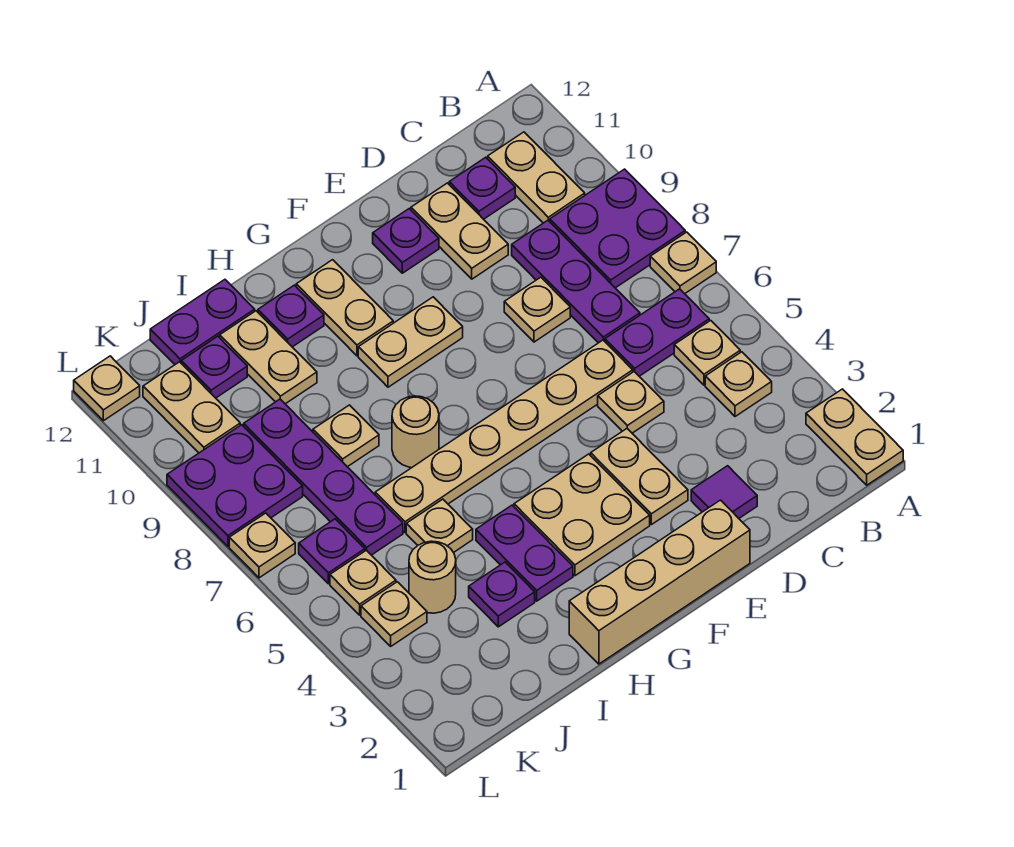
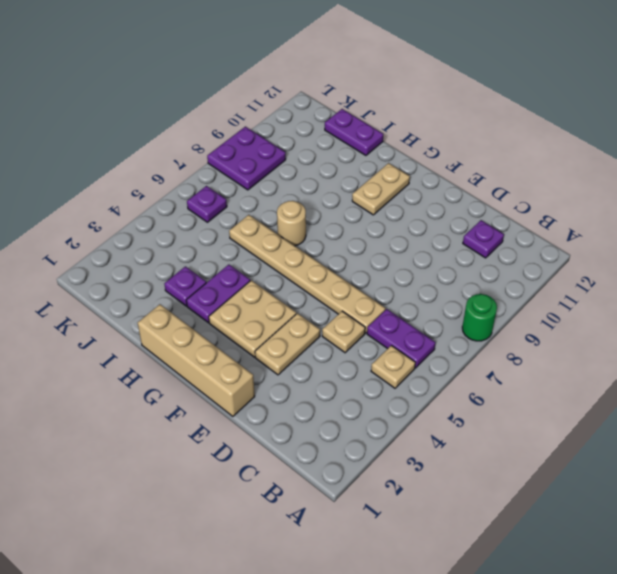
green round brick A8 level 1 -> purple plate A8:B9 level 1
none -> tan plate A1:A2 level 1
none -> tan plate A7 level 1
none -> tan plate B4 level 1
none -> tan plate B10:B11 level 1

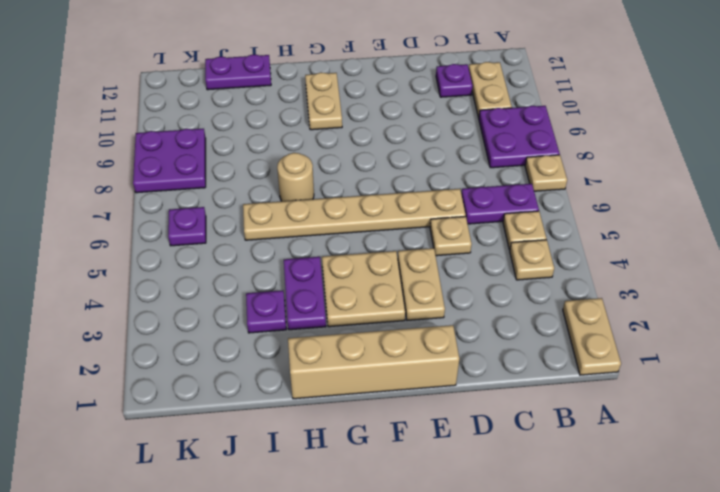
none -> purple plate C7:C9 level 1
none -> purple tile D2 level 1
none -> tan plate D8 level 1
none -> tan plate D10:D11 level 1

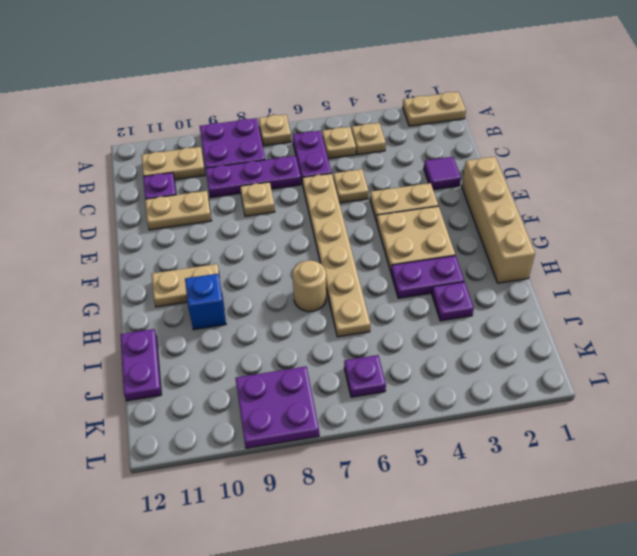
blue brick H10 level 1 -> none
none -> purple plate E11 level 1
none -> tan plate F9:G9 level 1
none -> purple plate H11 level 1
none -> tan plate I5 level 1

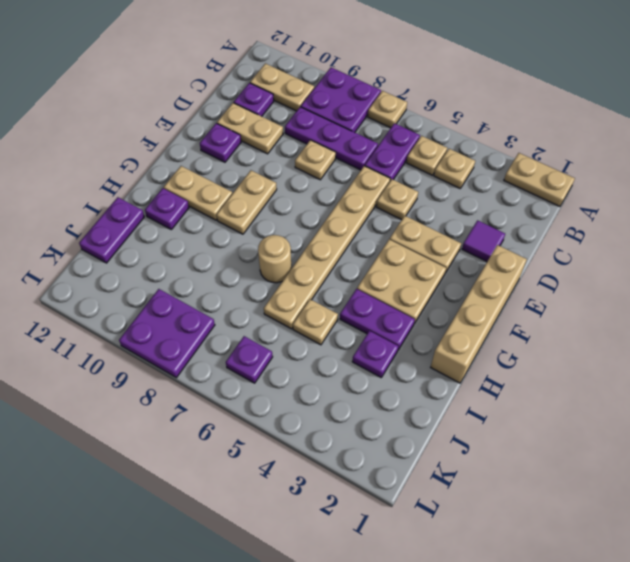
none -> tan plate I8 level 1
none -> tan plate I10:I11 level 1
none -> tan round brick J4 level 1
none -> purple plate J6:J9 level 1

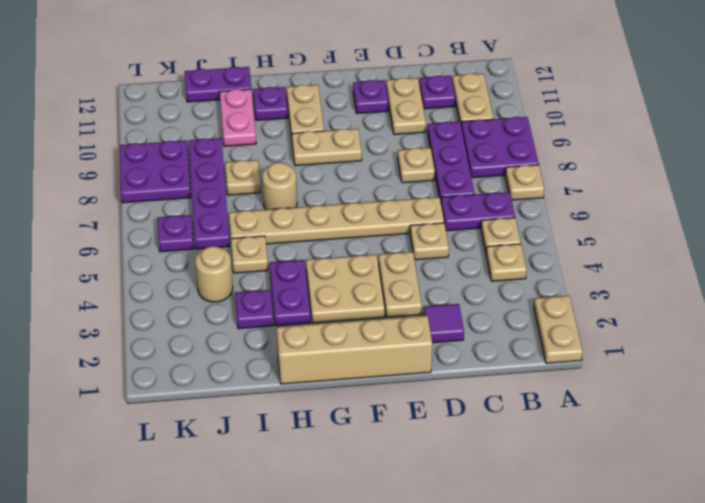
pink plate I10:I11 level 1 -> tan plate I10:I11 level 1
none -> purple plate J11 level 1
none -> tan plate K4 level 1
none -> tan plate K5 level 1
none -> tan plate K10:K11 level 1

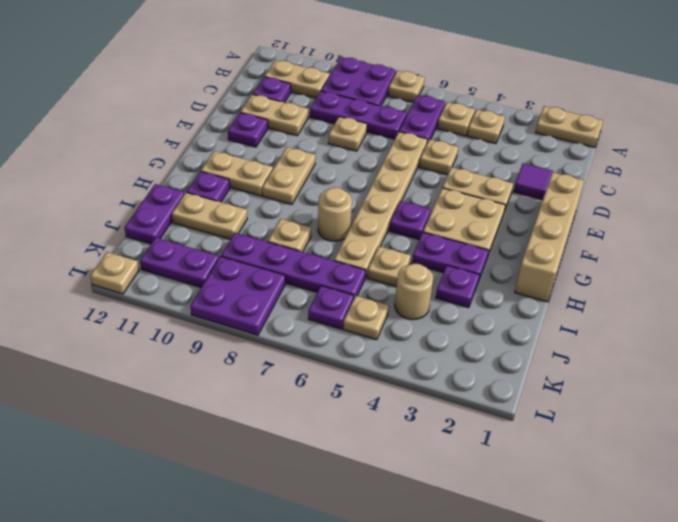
purple plate G5 level 1 -> purple plate J11 level 1
purple plate K10:K11 level 1 -> tan plate K10:K11 level 1
none -> tan plate K4 level 1
none -> tan plate L7 level 1

